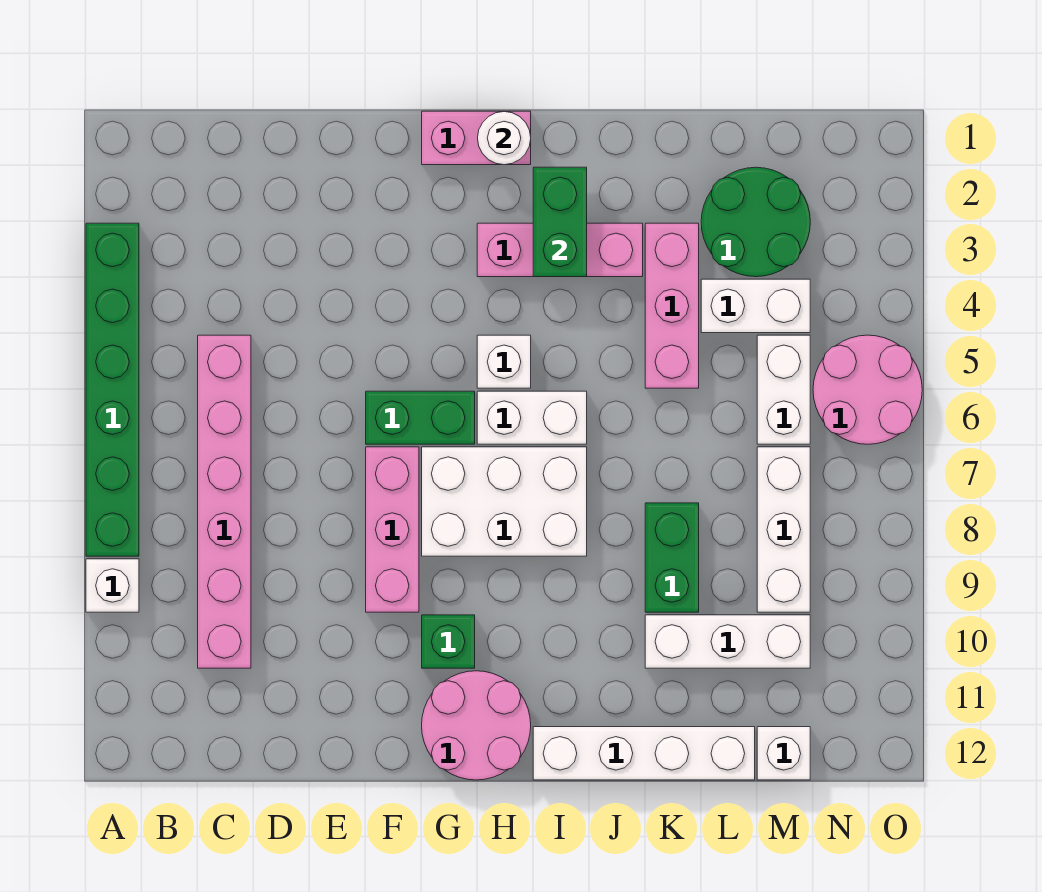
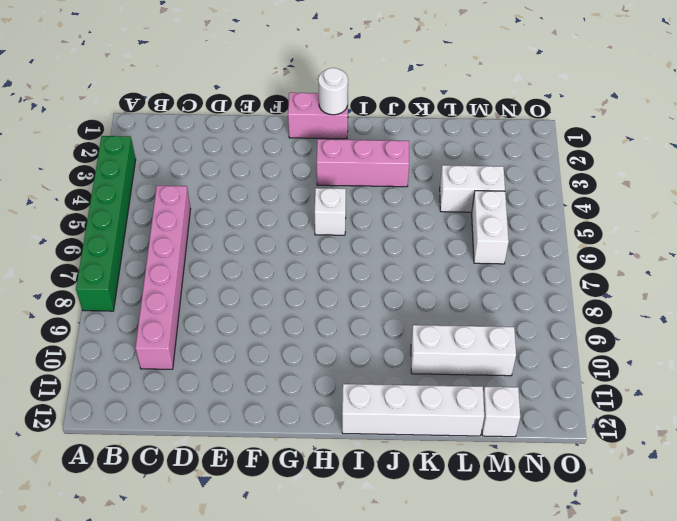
none -> white brick A9 level 1
none -> green brick F6:G6 level 1
none -> pink brick F7:F9 level 1

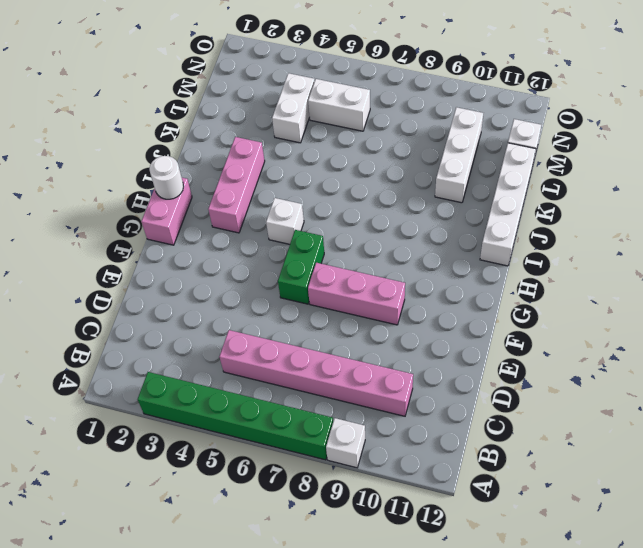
none -> white brick G7:I8 level 1
none -> green brick G10 level 1
none -> pink round brick G11:H12 level 1

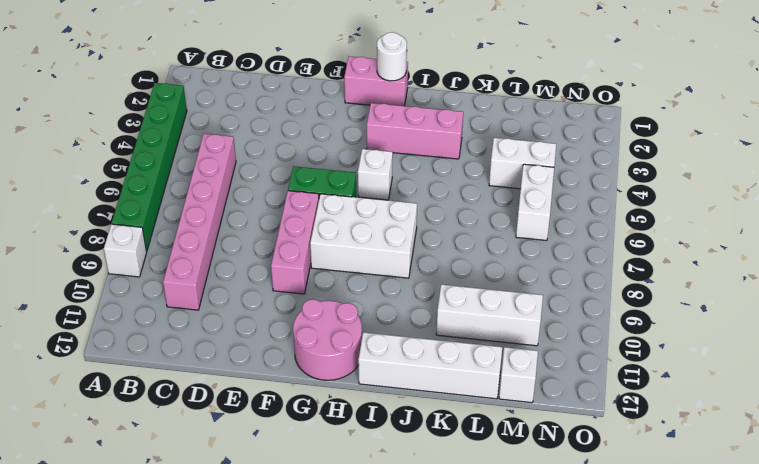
none -> green brick G10 level 1
none -> white brick H6:I6 level 1
none -> pink brick K3:K5 level 1

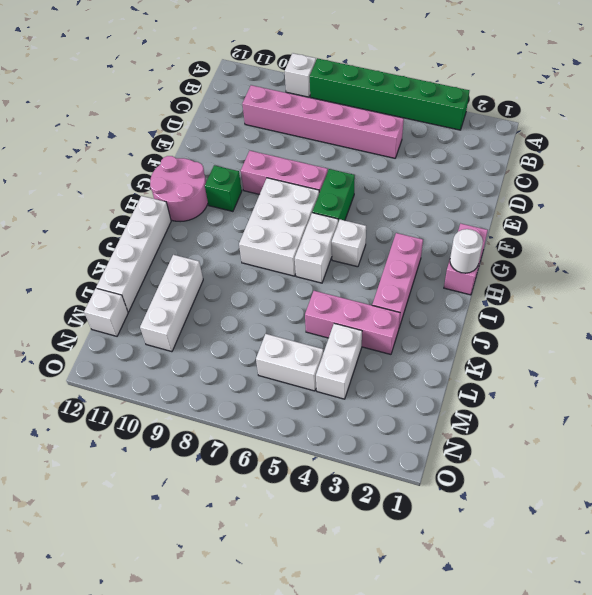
none -> green brick K8:K9 level 1
none -> green round brick L2:M3 level 1
none -> white brick M7:M9 level 1

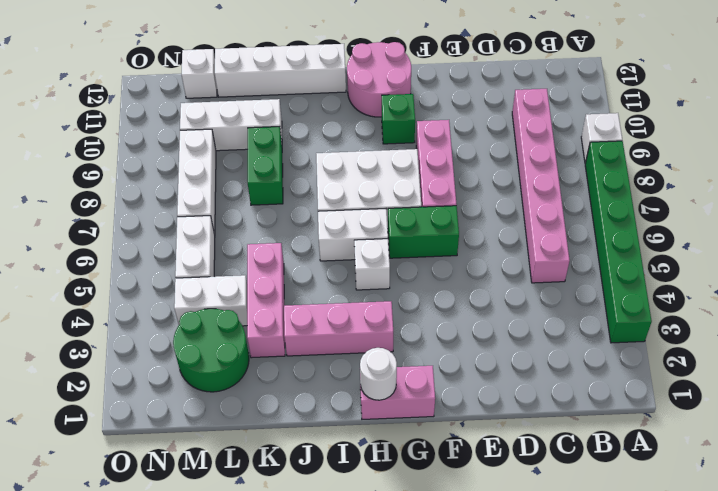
none -> pink round brick N5:O6 level 1
none -> green brick I2:I3 level 2

